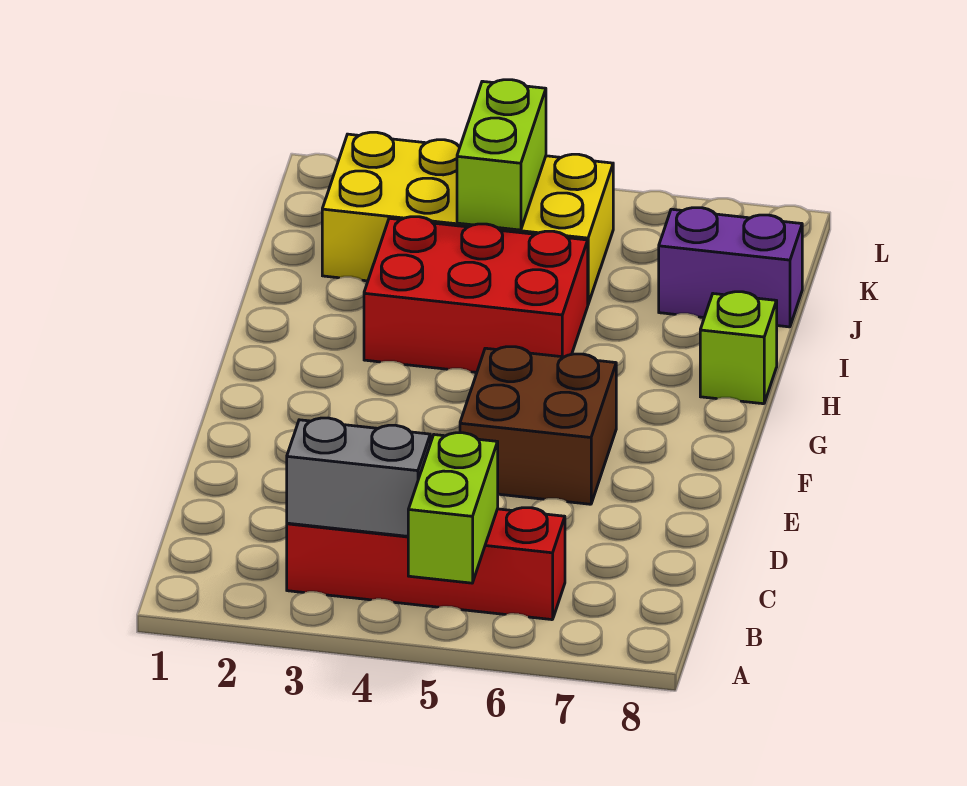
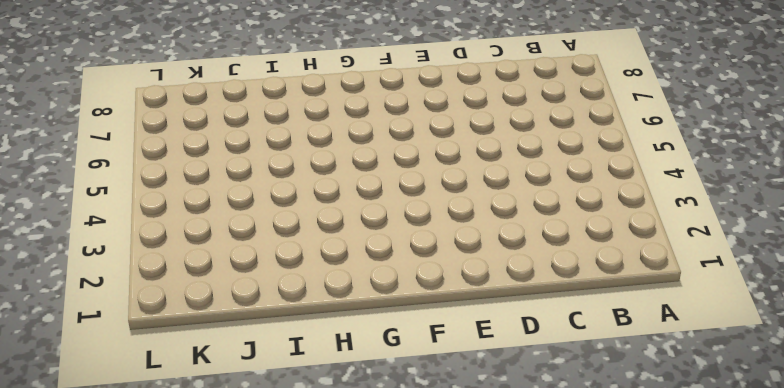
none -> red brick B3:B6 level 1
none -> brown brick E5:F6 level 1

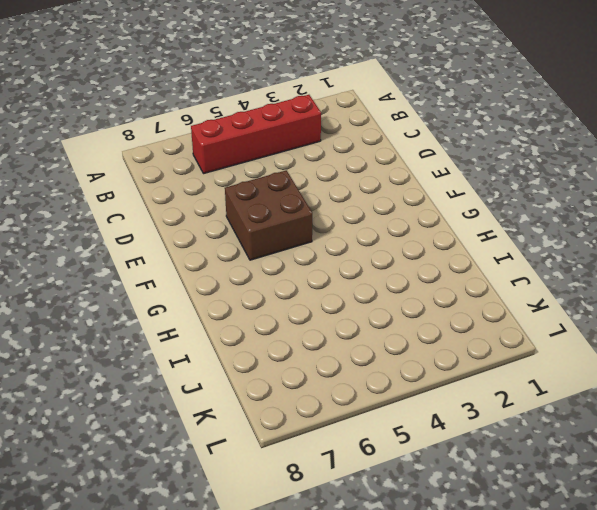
none -> red brick H3:I5 level 1
none -> lime brick H8 level 1

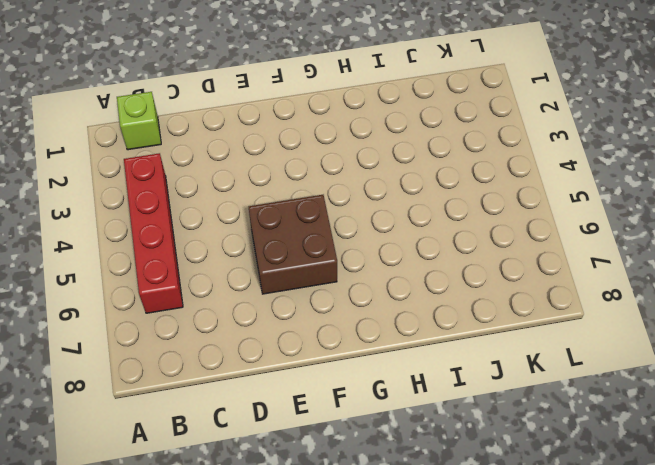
lime brick B1 level 1 -> lime brick H8 level 1
none -> red brick H3:I5 level 1
none -> yellow brick J2:K5 level 1

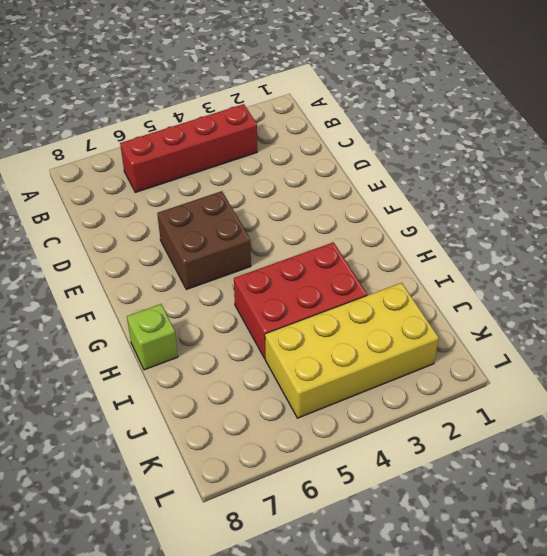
none -> purple brick J7:J8 level 1
none -> lime brick A5:B5 level 2

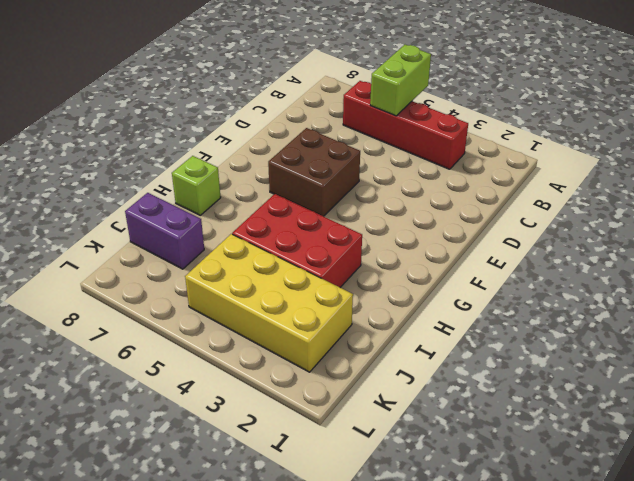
none -> grey brick B3:B4 level 2
none -> lime brick J4:K4 level 2

